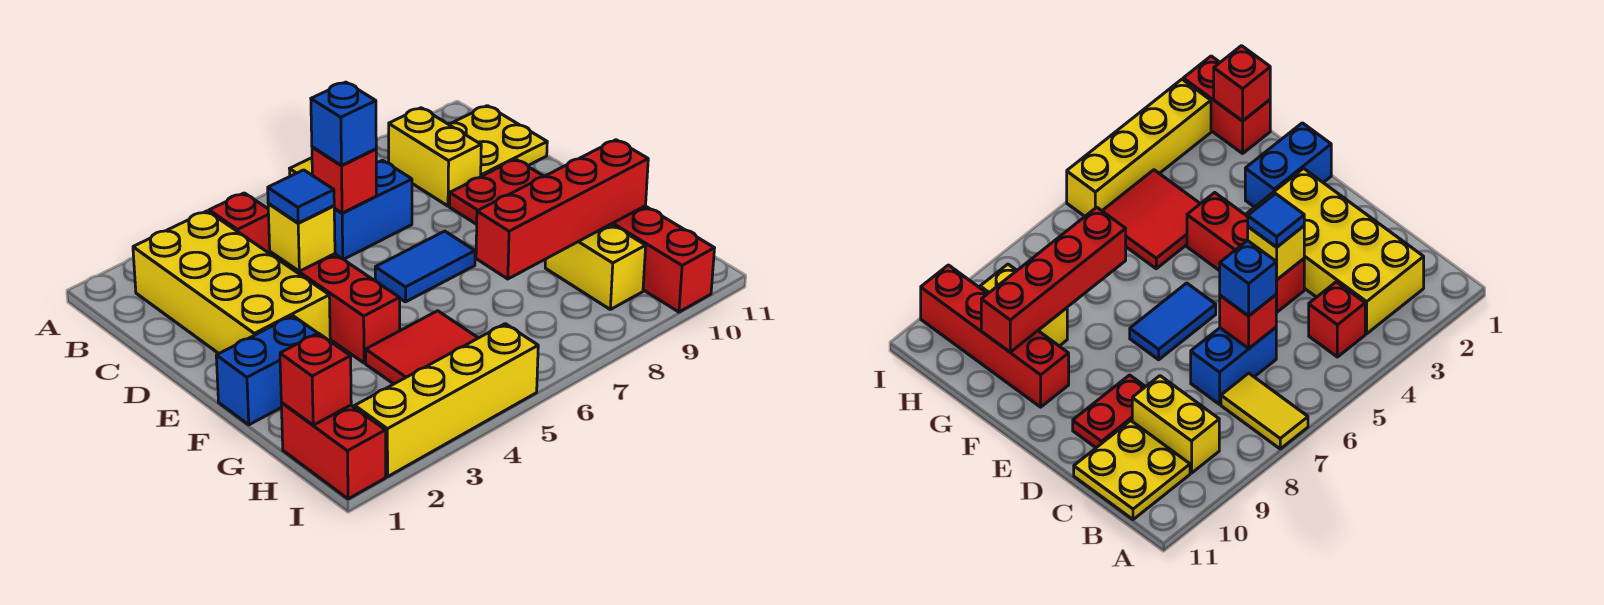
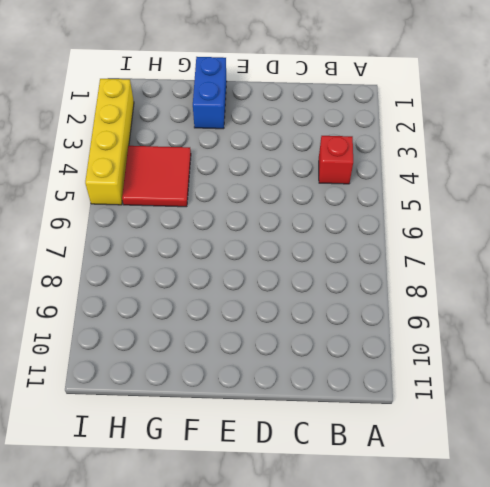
none -> yellow tile A7:B7 level 1
none -> yellow brick B2:E3 level 1
none -> yellow brick B9:C9 level 1

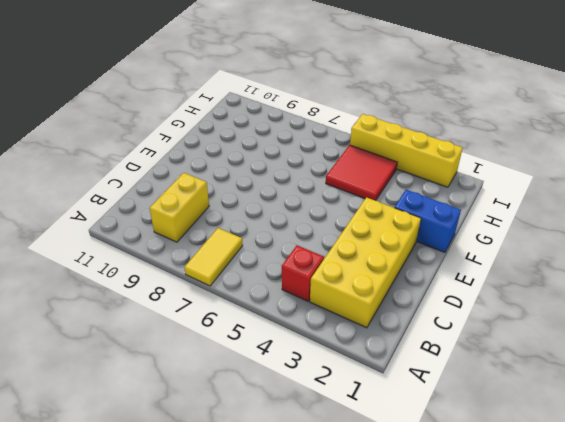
none -> yellow plate B10:C11 level 1
none -> blue brick C6:C7 level 1
none -> red brick D4:F4 level 1

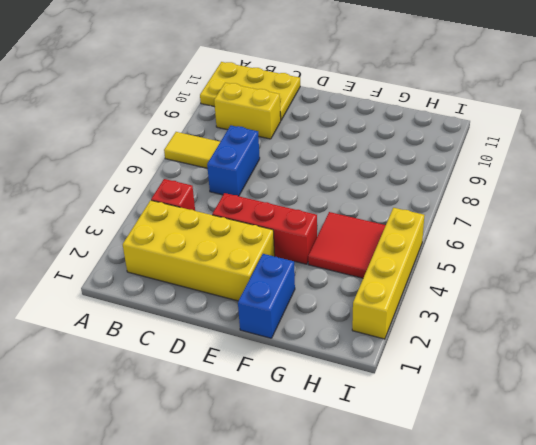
yellow plate A10:C11 level 1 -> yellow plate B10:C11 level 1
none -> red plate D9:D10 level 1
none -> blue tile E6:E7 level 1
none -> red brick F10:I10 level 1

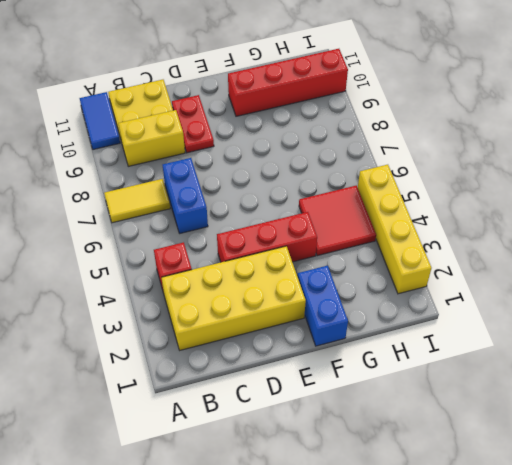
blue tile A10:A11 level 1 -> blue tile E6:E7 level 1
none -> yellow brick G9:H9 level 1
none -> red brick H1:I1 level 1
none -> red brick C6 level 2

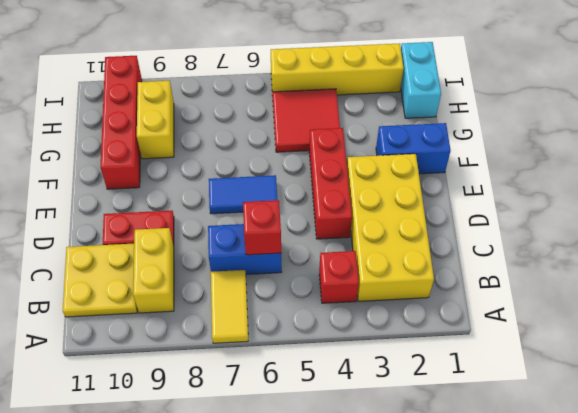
cyan brick H1:I1 level 1 -> red brick H1:I1 level 1
none -> yellow brick D4 level 2
none -> red brick G7:G10 level 2
none -> red brick H1 level 2

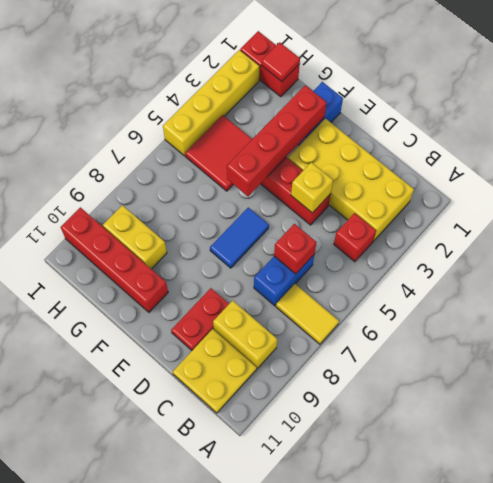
red brick F2:F5 level 2 -> red brick G7:G10 level 2
red tile H1 level 2 -> red brick H1 level 2
none -> blue brick C6 level 3
none -> blue tile D4 level 3

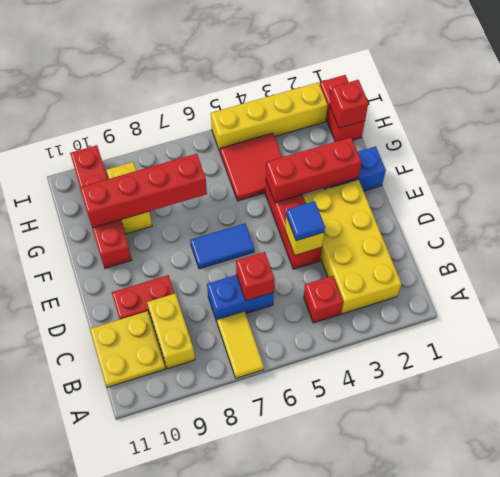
red brick F2:F4 level 2 -> none
none -> blue brick C6 level 3

